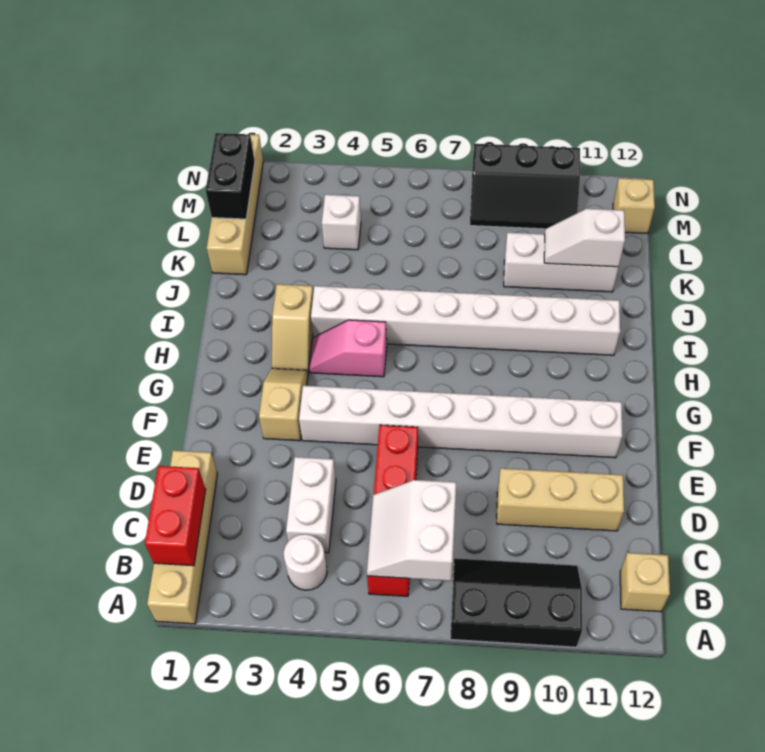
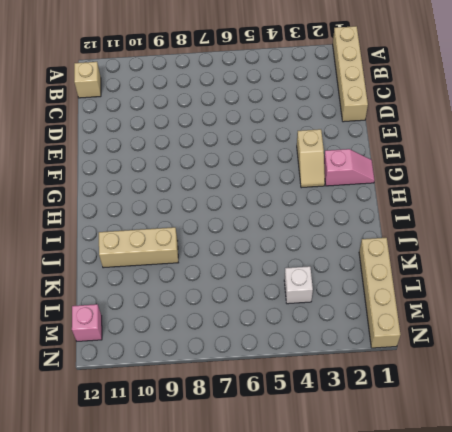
pink slope G1:G2 level 1 top 2 -> pink slope H4:H5 level 1 top 5
tan brick J9:J11 level 1 -> tan brick D9:D11 level 1
pink brick M12 level 1 -> tan brick M12 level 1
none -> black slope A8:B10 level 1 top A
none -> white round brick B4 level 1
none -> red brick B6:E6 level 1

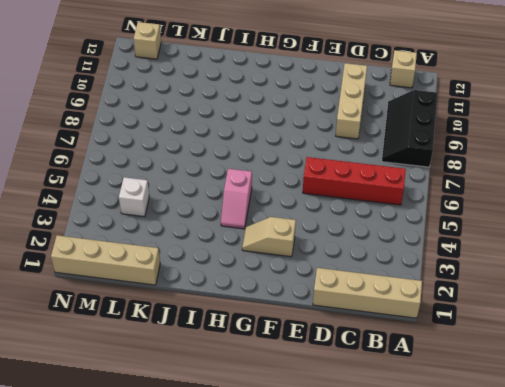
none -> white round brick B4 level 1
none -> white brick C4:D4 level 1
none -> white brick F4:F11 level 1

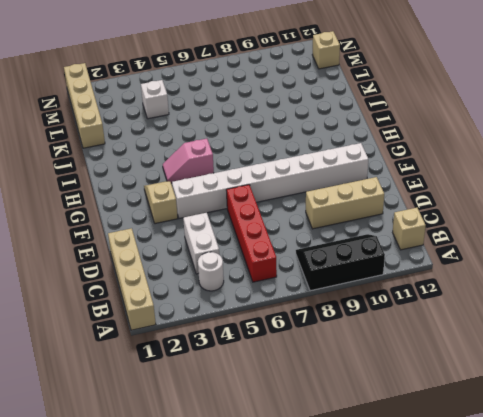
none -> tan slope H3:I3 level 1 top I
none -> white brick I4:I11 level 1
none -> white brick K9:K11 level 1

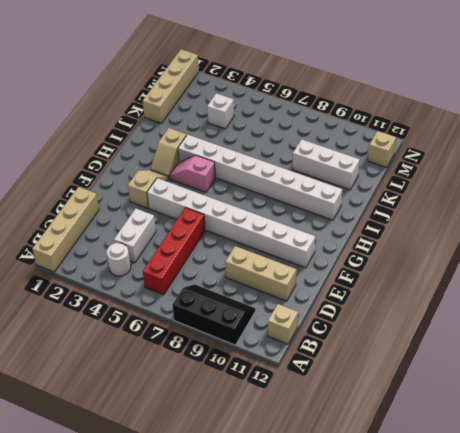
none -> black slope M8:N10 level 1 top N
none -> red brick B1:C1 level 2
none -> white slope B6:C7 level 2 top 7

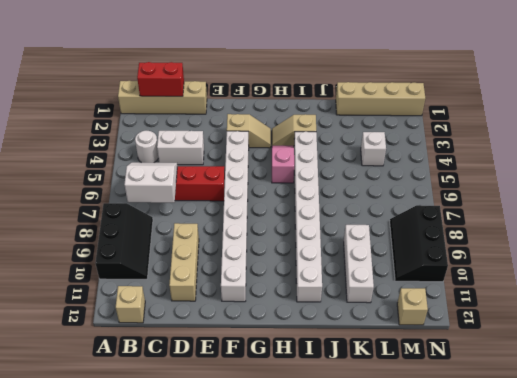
none -> white slope K10:K11 level 2 top 11
none -> black brick L1:M1 level 2

